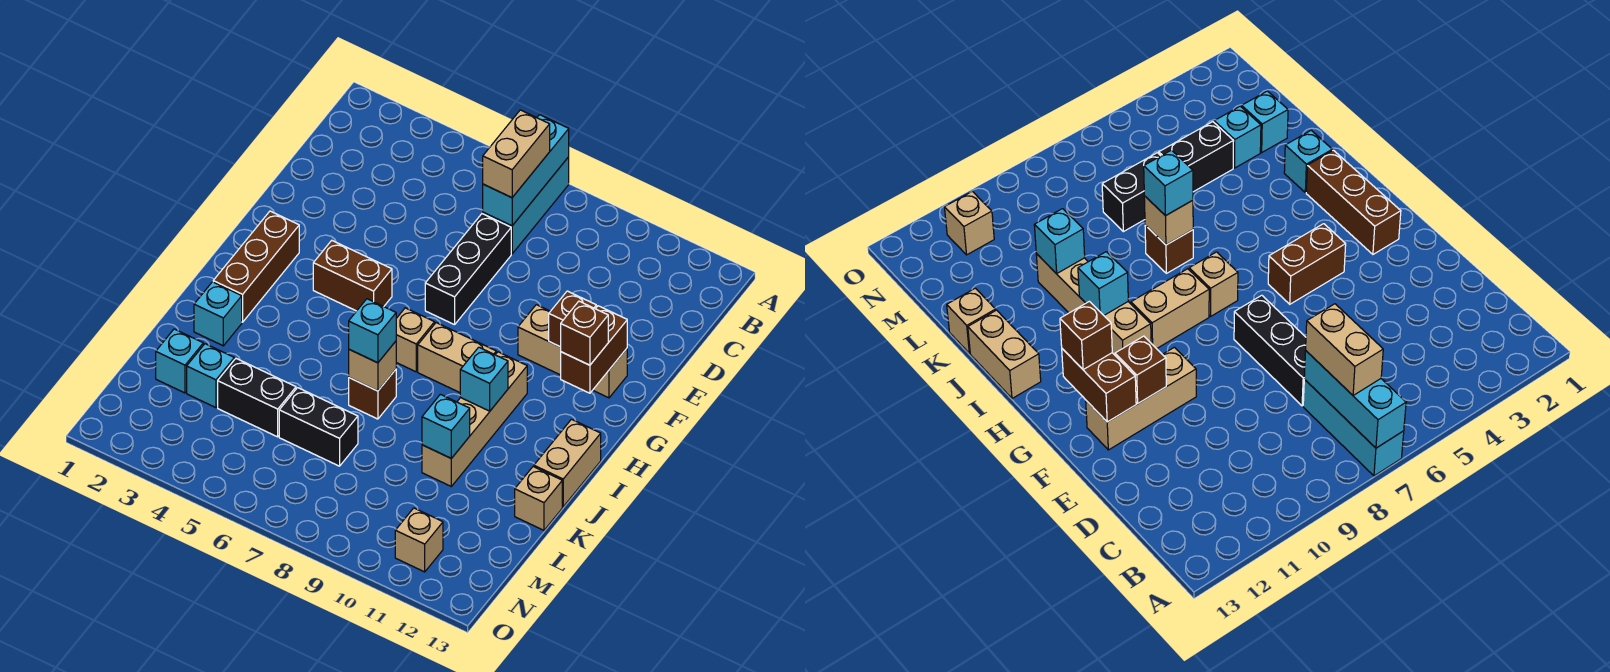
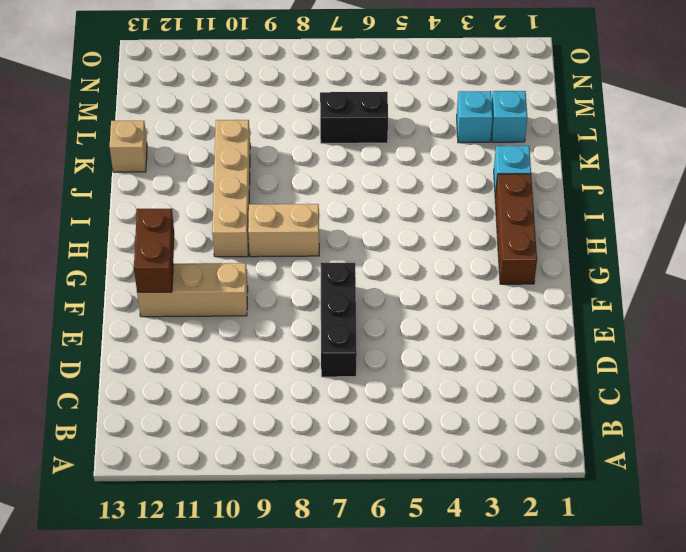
none -> cyan brick A7:C7 level 1
none -> brown brick G4:G5 level 1
none -> tan brick H7 level 1

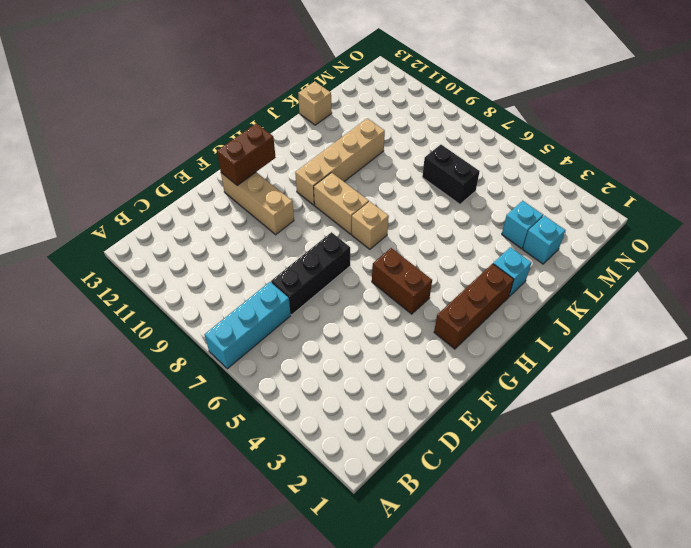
none -> tan brick I13:J13 level 1
none -> brown brick J7 level 1
none -> black brick L4:L5 level 1

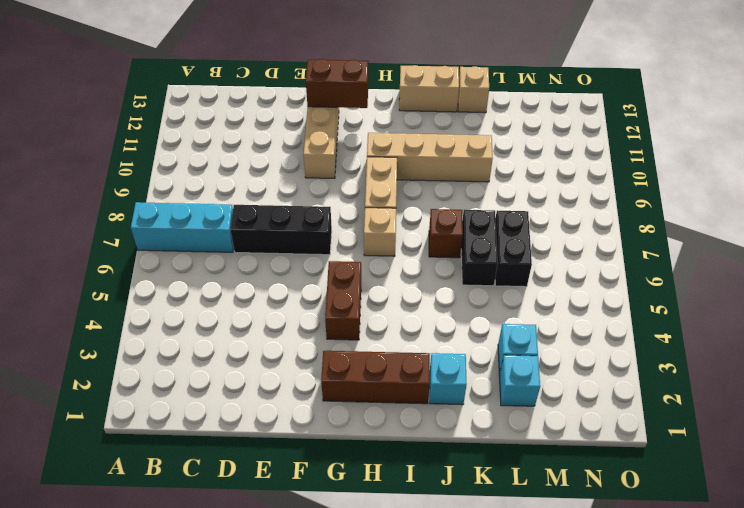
black brick K6:K7 level 1 -> black brick L4:L5 level 1
none -> tan brick N11 level 1
none -> cyan brick A7:C7 level 2
none -> brown brick F11 level 2

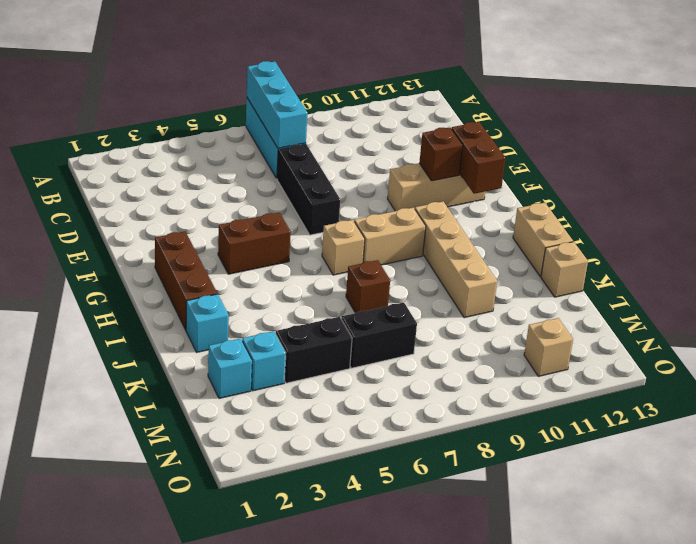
none -> cyan brick I10 level 2
none -> tan brick J7 level 2
none -> cyan brick K10 level 2

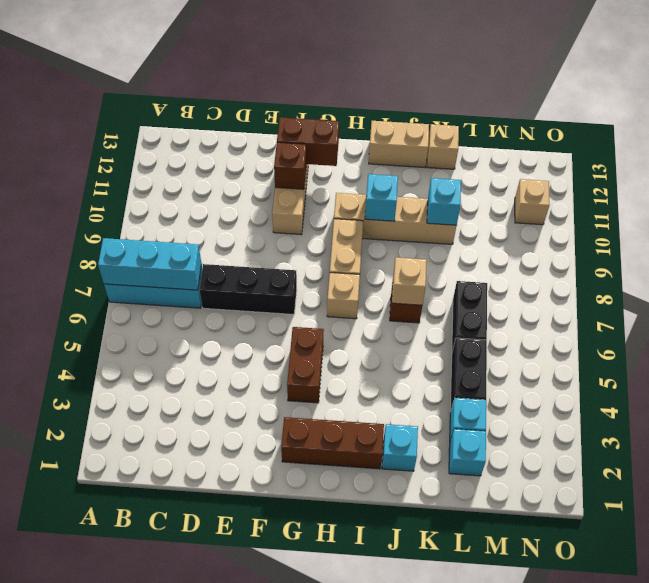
none -> tan brick B7:C7 level 3
none -> brown brick G12 level 3
none -> cyan brick J7 level 3

